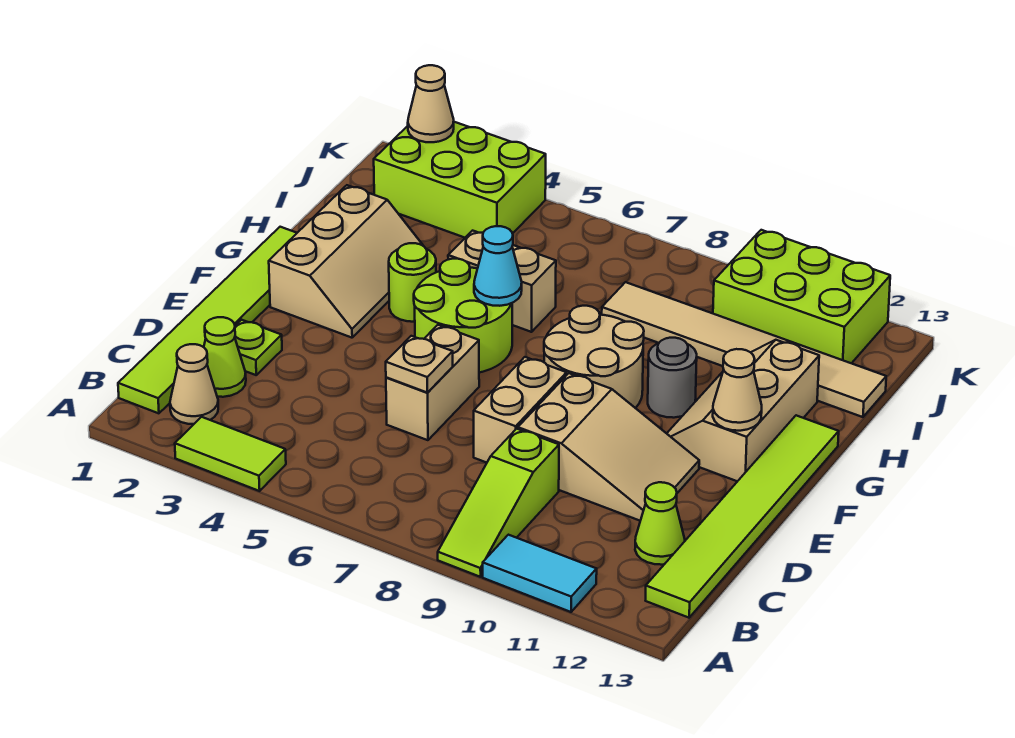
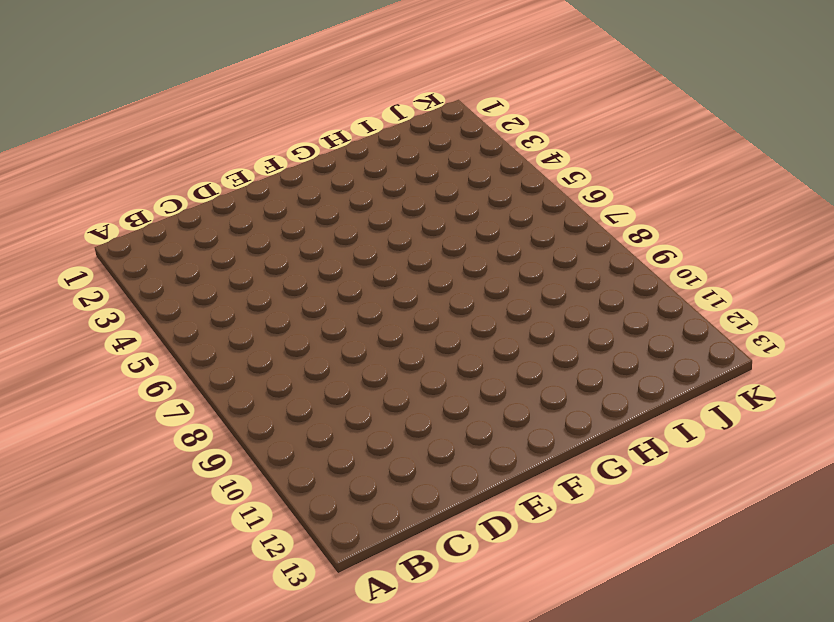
none -> lime tile A3:A4 level 1
none -> lime slope A9:C9 level 1 top C
none -> cyan tile A10:A11 level 1

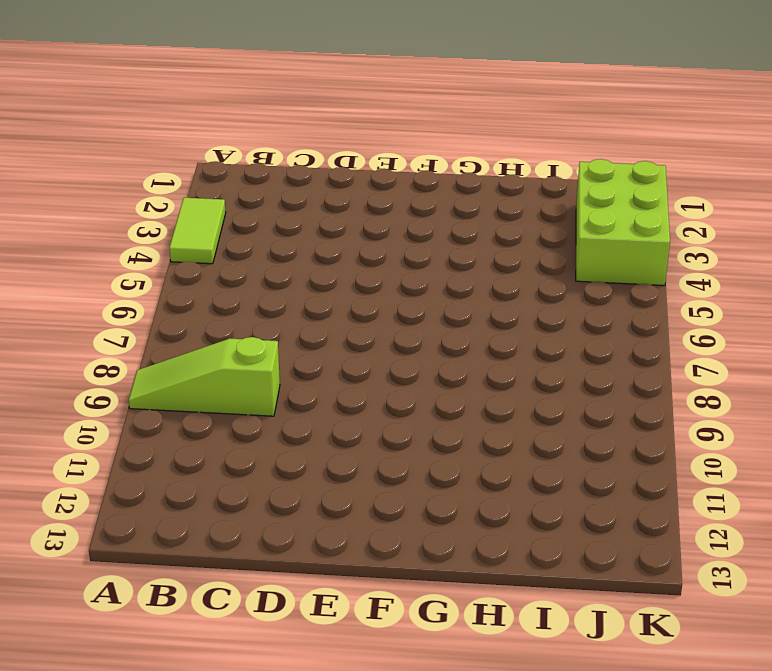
none -> cyan tile A10:A11 level 1
none -> lime tile B1:G1 level 1
none -> tan cone B2 level 1

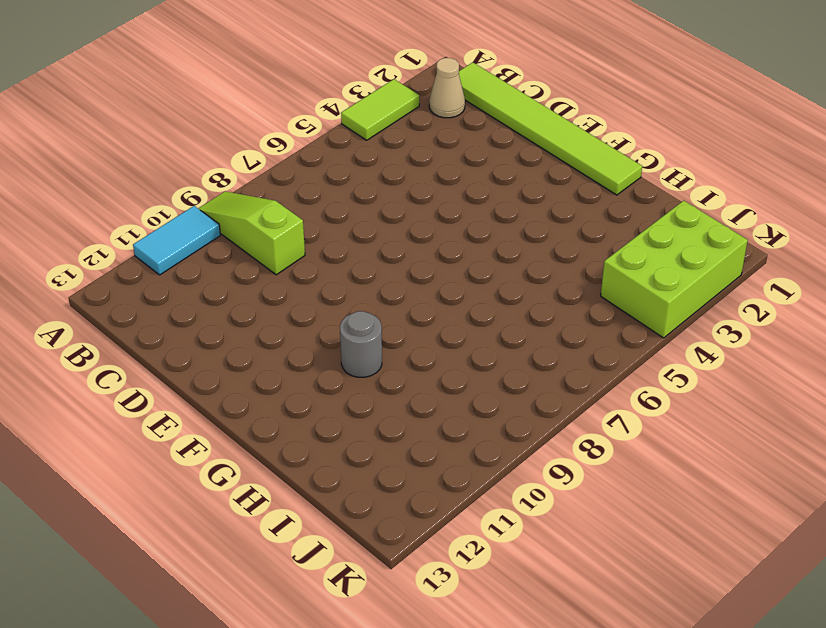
none -> lime tile B13:G13 level 1
none -> lime cone C2 level 1
none -> lime cone C12 level 1

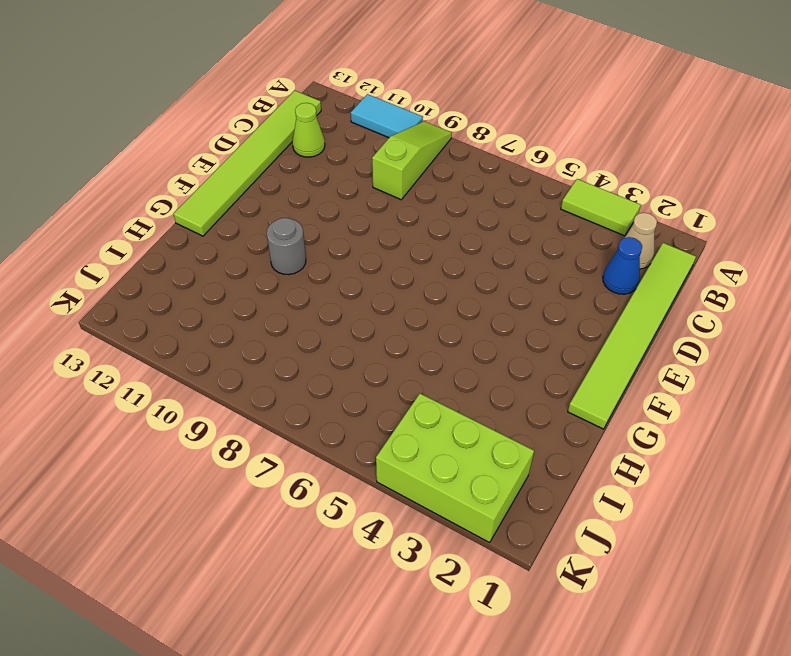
blue cone C2 level 1 -> lime cone C2 level 1
none -> lime plate D2 level 1
none -> tan brick D6:E6 level 1
none -> tan brick D8:E8 level 1

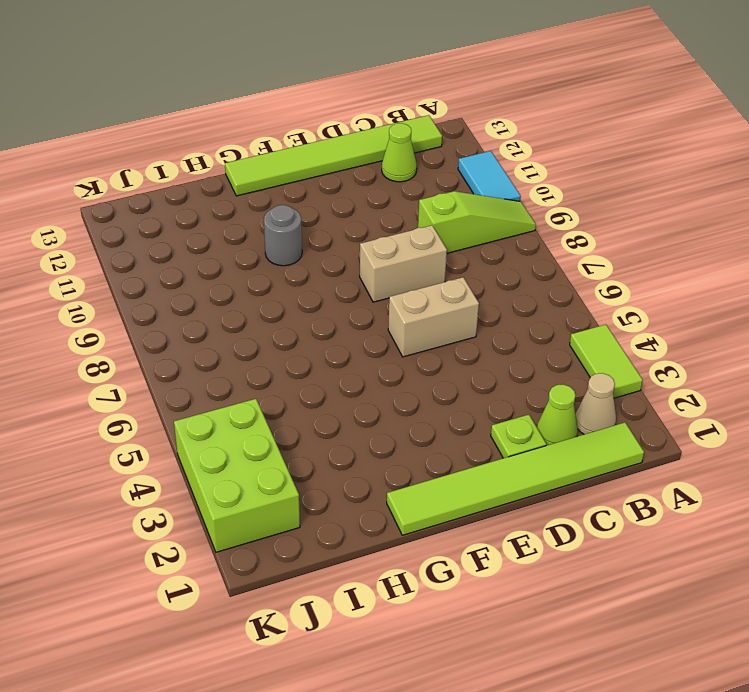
none -> tan slope D9:E11 level 1 top 9
none -> tan slope F2:H3 level 1 top 2
none -> lime round brick F5:G6 level 1

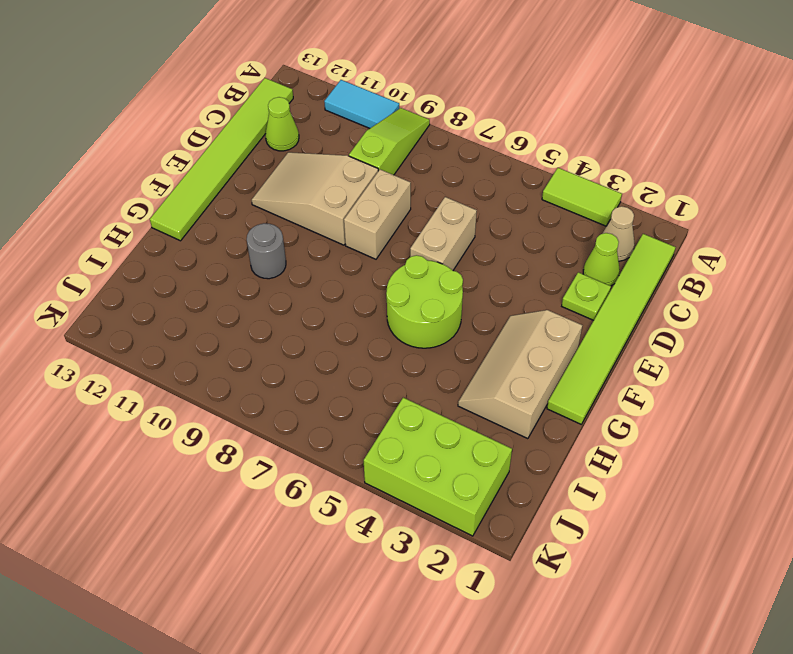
none -> tan round brick F8:G9 level 1
none -> tan slope F11:H12 level 1 top 12
none -> lime round brick G4 level 1

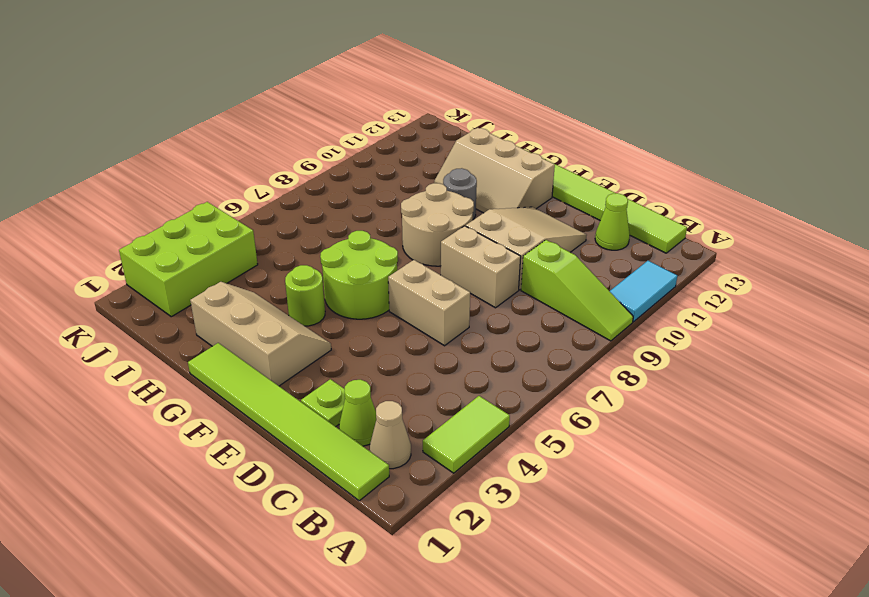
none -> tan brick H5:H6 level 1
none -> tan tile I8:I13 level 1
none -> lime brick J10:K12 level 1

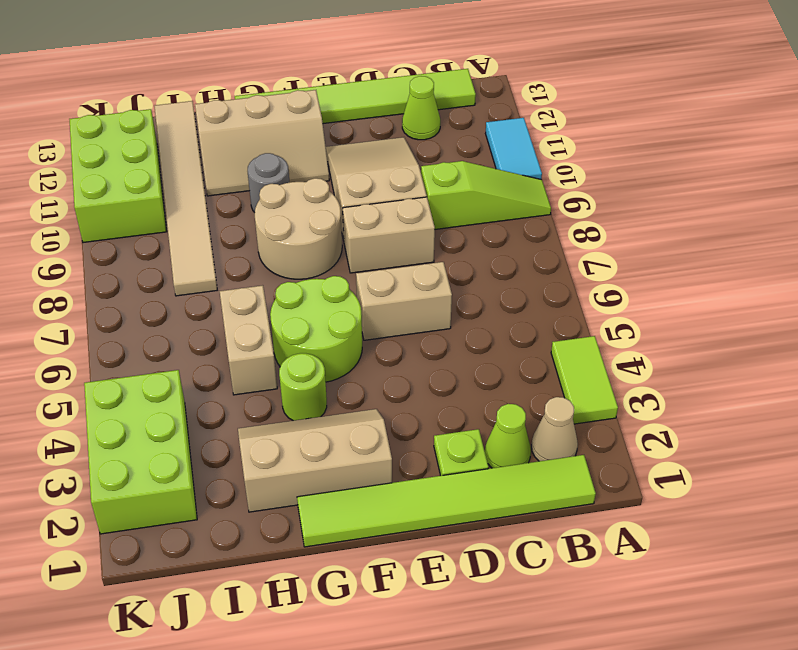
none -> tan plate D6 level 2
none -> tan cone F12 level 2
none -> cyan cone G6 level 2

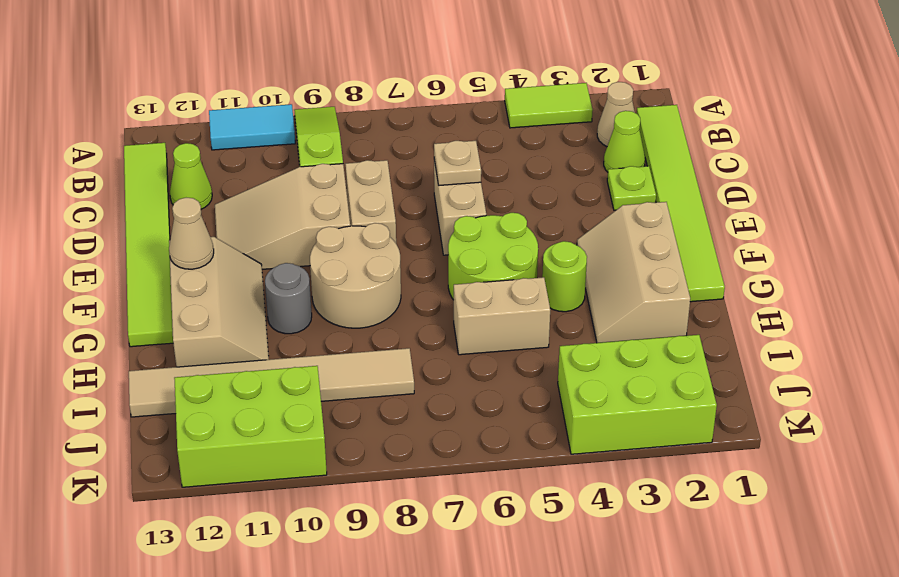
none -> cyan cone G6 level 2
none -> tan cone K2 level 2

